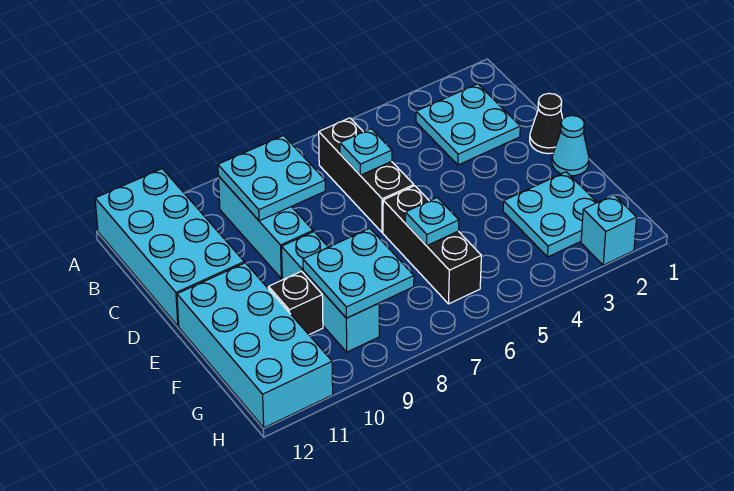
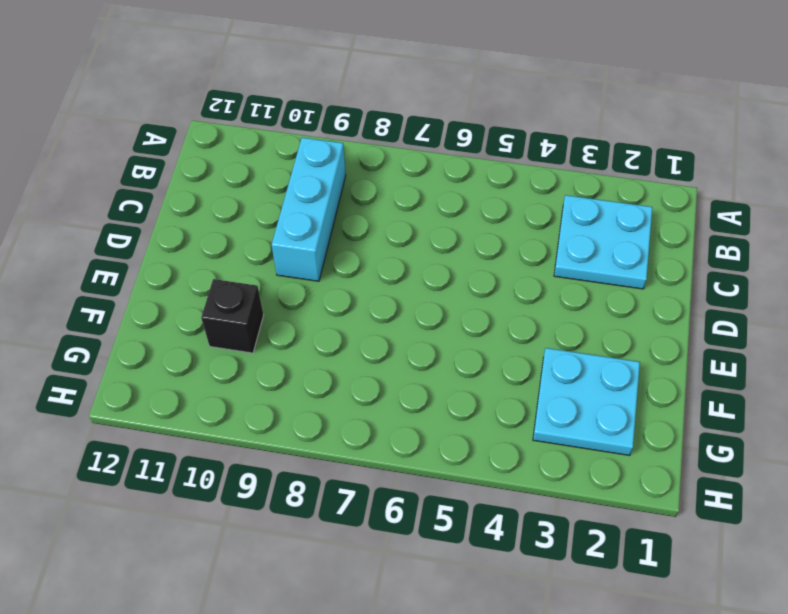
none -> cyan brick A11:D12 level 1
none -> black brick B6:D6 level 1
none -> black cone D1 level 1

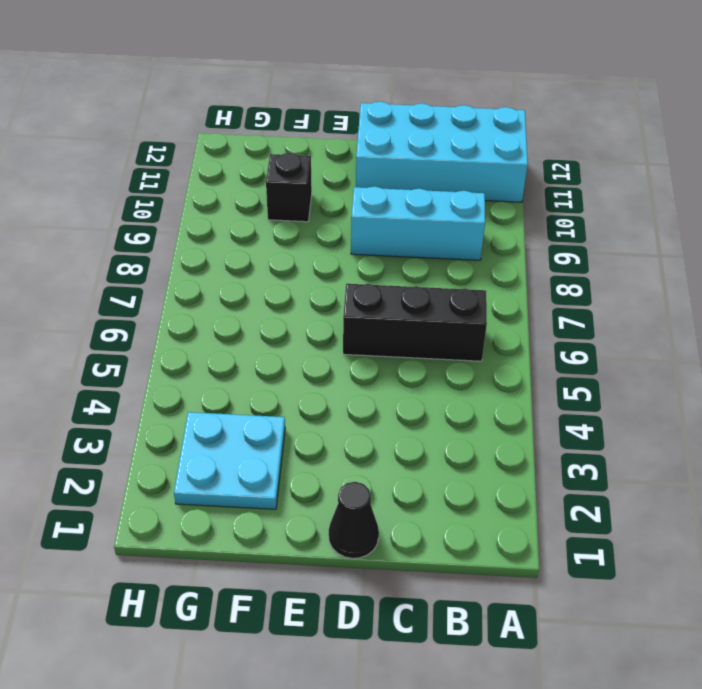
none -> cyan plate B2:C3 level 1
none -> cyan cone E1 level 1
none -> black brick E6:G6 level 1

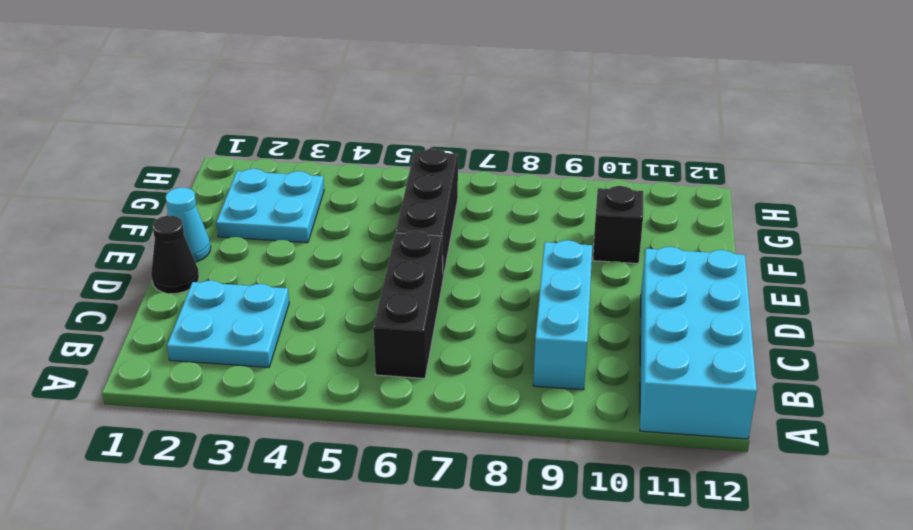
none -> cyan brick E9:G9 level 1
none -> cyan brick E11:H12 level 1
none -> cyan brick H2 level 1

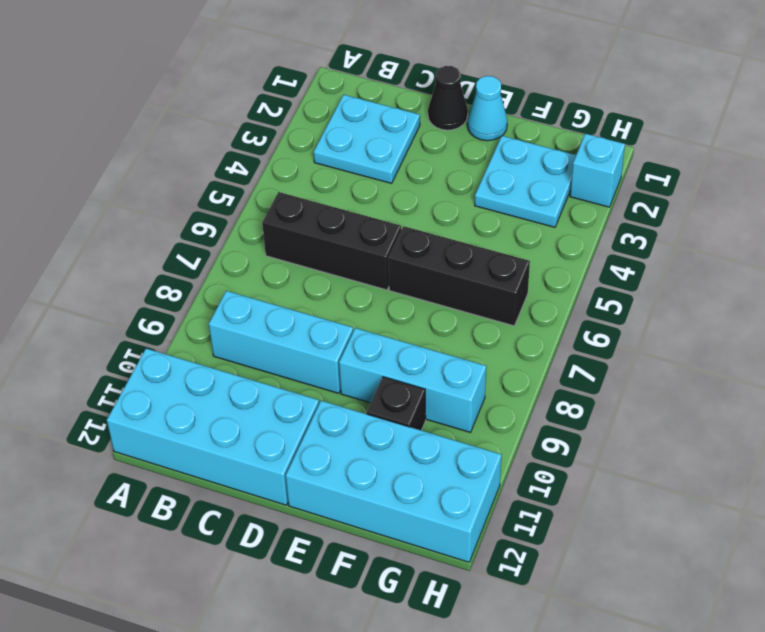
none -> cyan plate B8:C9 level 2
none -> cyan plate C6 level 2
none -> cyan plate F6 level 2

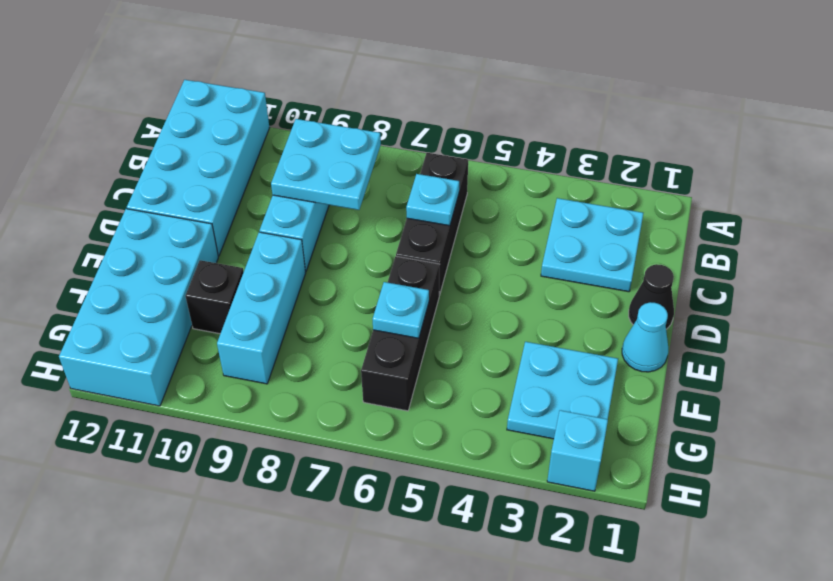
none -> cyan plate F8:G9 level 2

